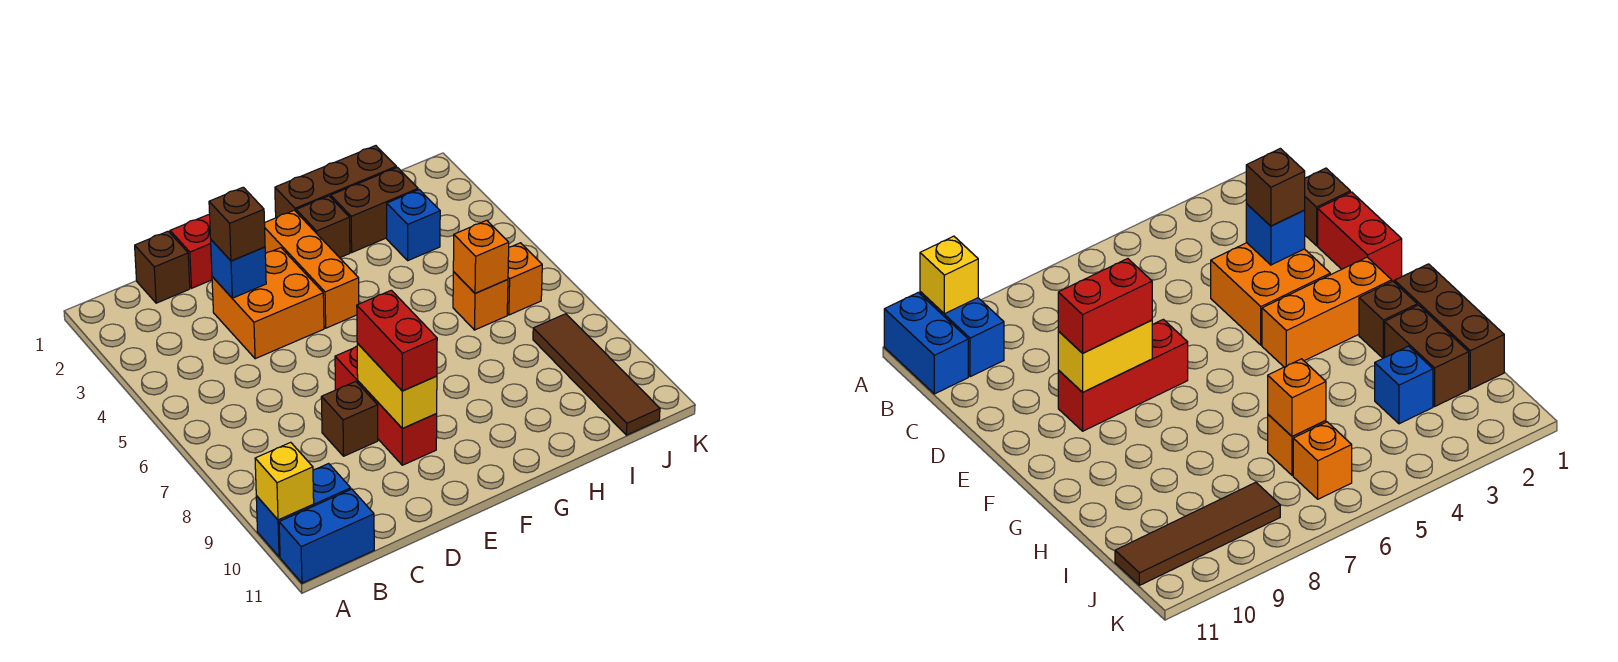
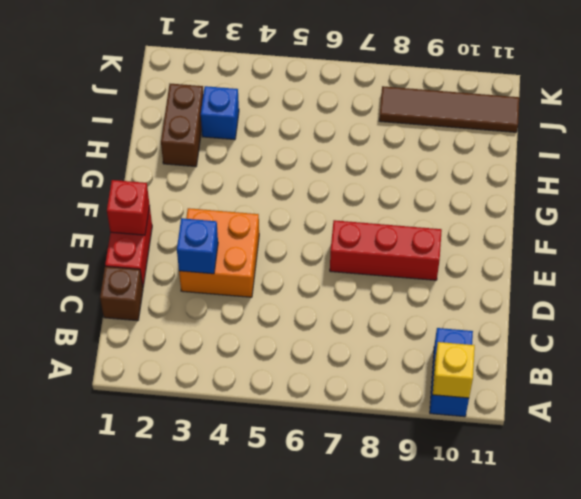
red brick E1 level 2 -> none
none -> blue brick A11:B11 level 1
none -> brown brick D8 level 1
none -> orange brick F2:F4 level 1

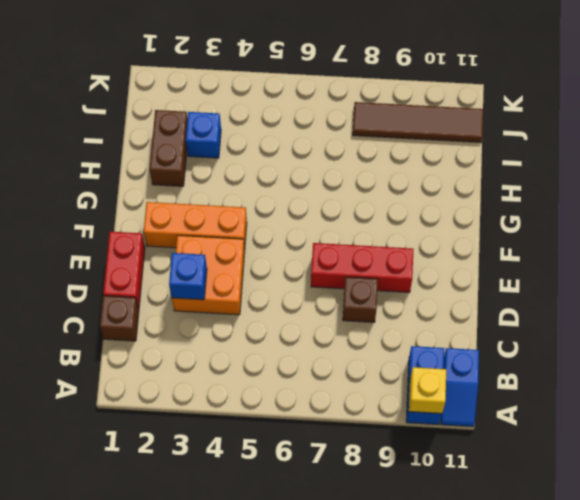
blue slope A11:B11 level 1 top B -> blue brick A11:B11 level 1
none -> brown brick G1:I1 level 1
none -> brown brick G2 level 1
none -> orange brick I6 level 1

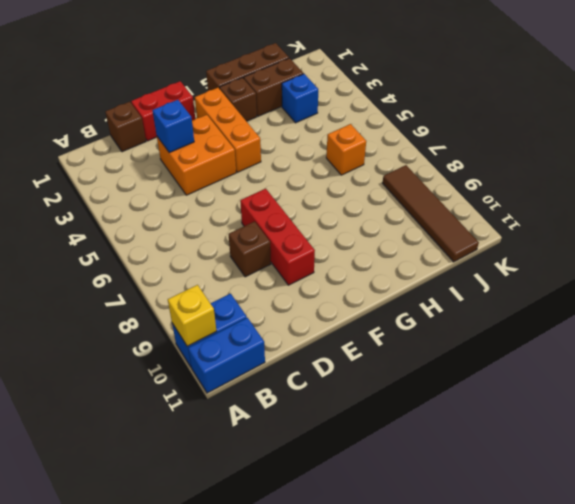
none -> orange brick J6 level 1
none -> yellow brick E8:E9 level 2
none -> orange brick I6 level 2

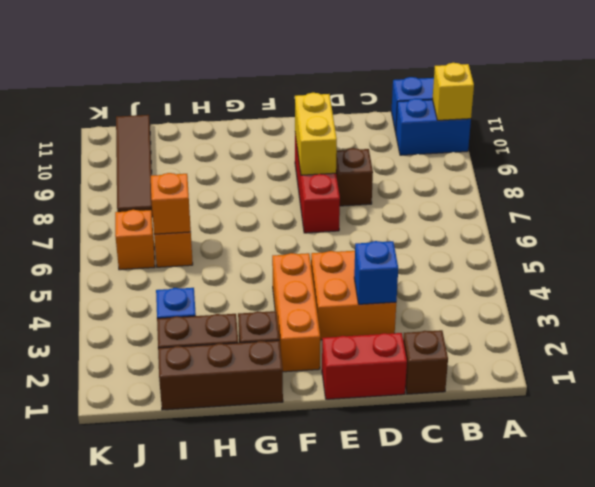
none -> brown brick D3 level 3
none -> red brick E8:E9 level 3

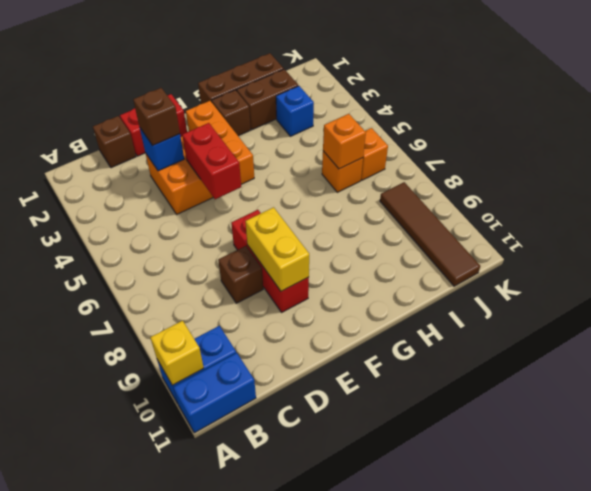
red brick E4:E5 level 2 -> red brick E8:E9 level 3

